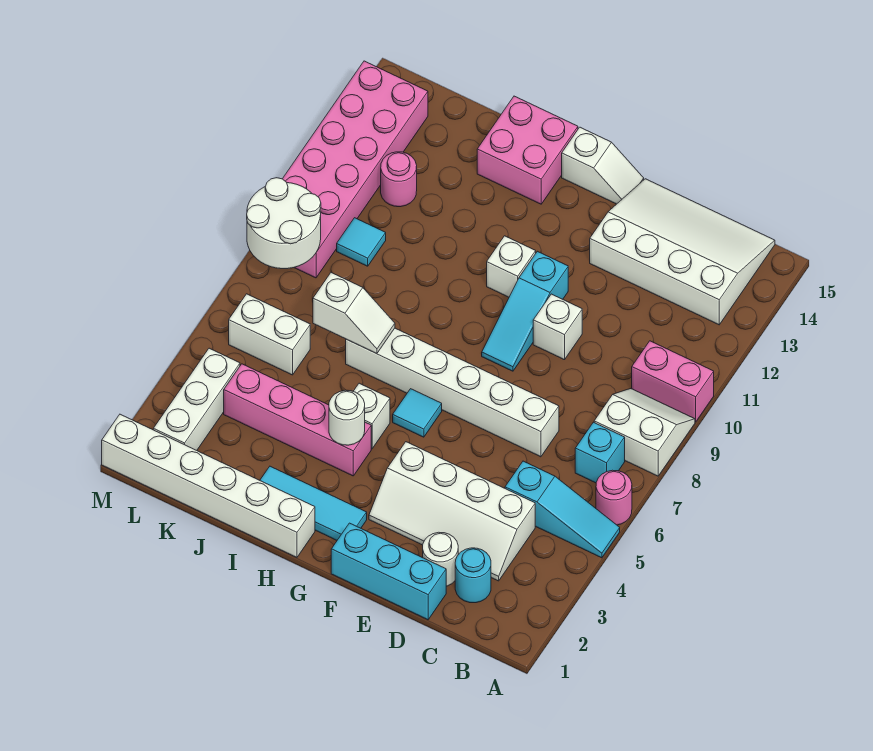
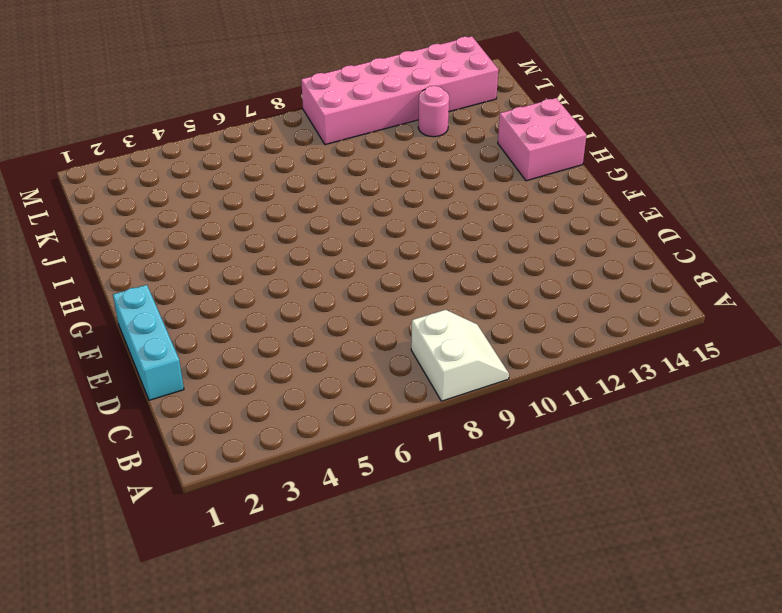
none -> cyan slope A5:C5 level 1 top C
none -> pink round brick A6 level 1
none -> pink brick A10:B10 level 1

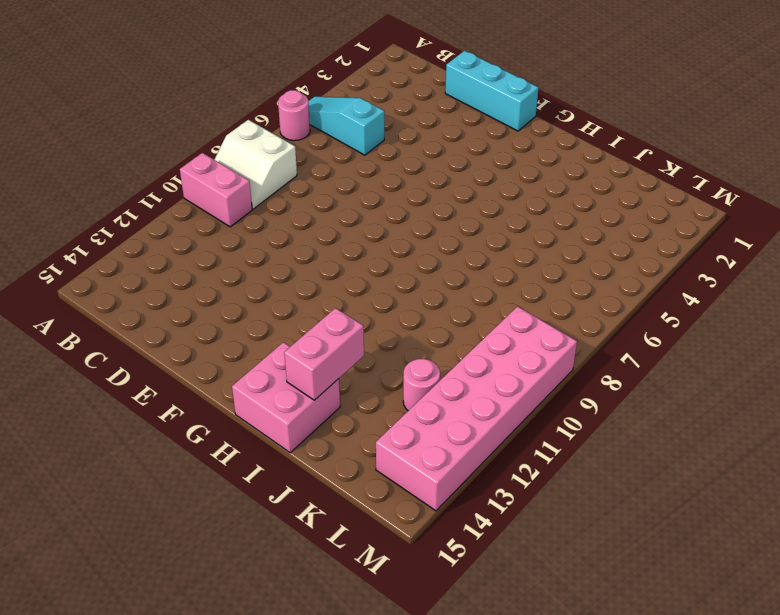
pink brick I13:I14 level 2 -> none
none -> cyan brick B7 level 1
none -> white slope B13:E15 level 1 top 13
none -> cyan round brick C2 level 1

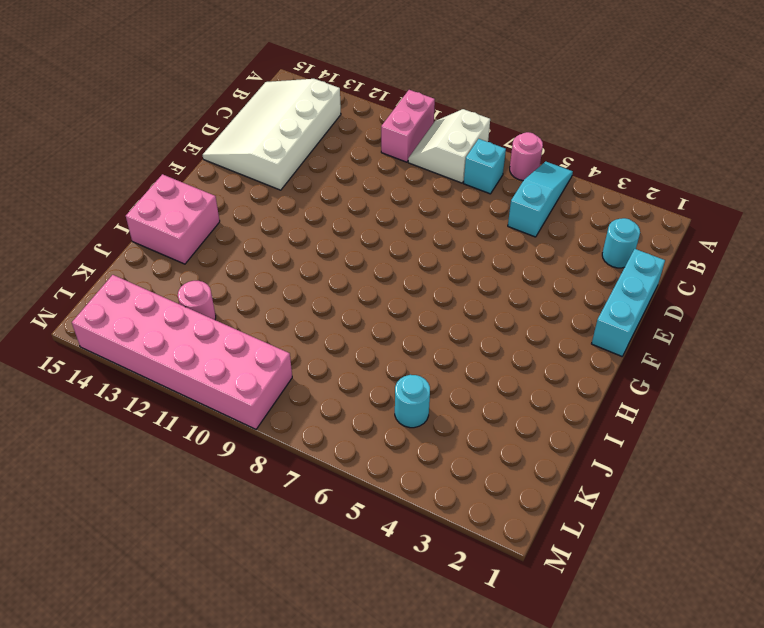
cyan round brick K5 level 1 -> none
none -> white slope C3:F4 level 1 top 4
none -> white round brick D2 level 1
none -> white brick D7:I7 level 1

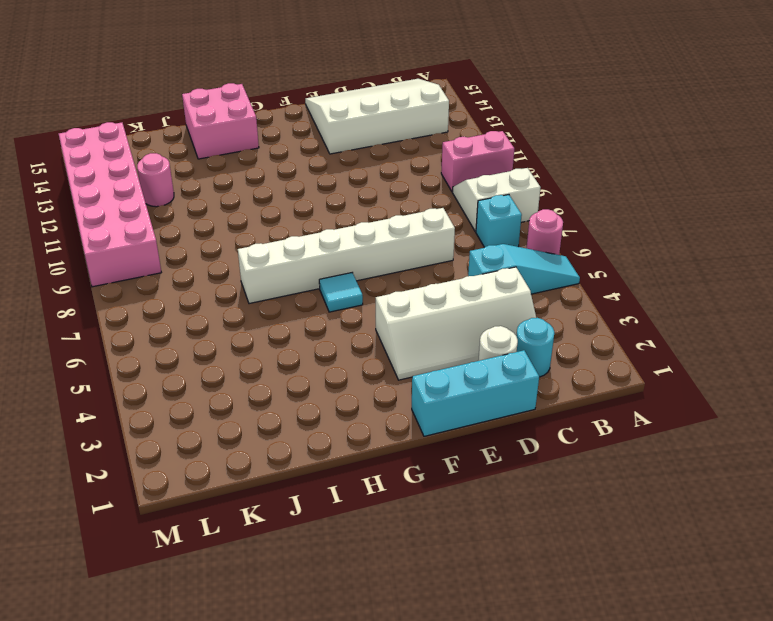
none -> white brick E10 level 1
none -> cyan slope F9:F11 level 1 top 11
none -> white slope F15:G15 level 1 top G

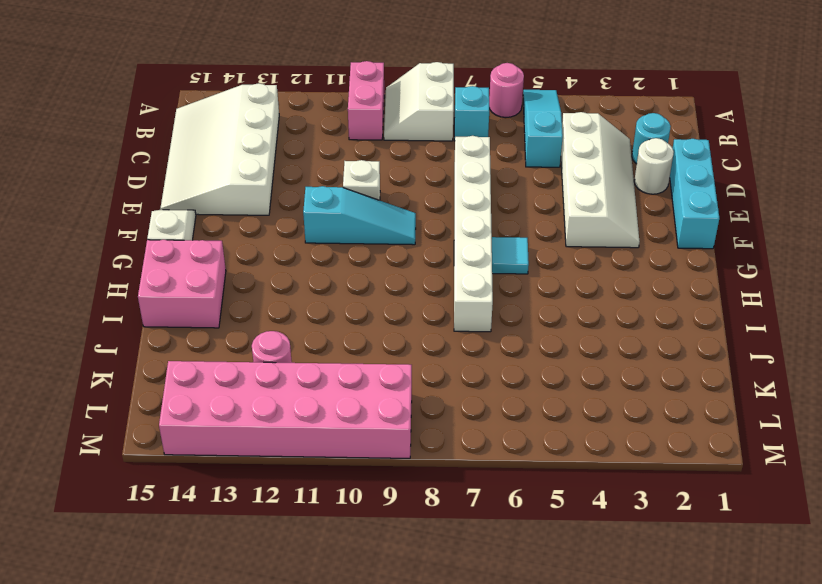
none -> cyan tile G2:I2 level 1
none -> white brick G11 level 1
none -> white brick H1:M1 level 1

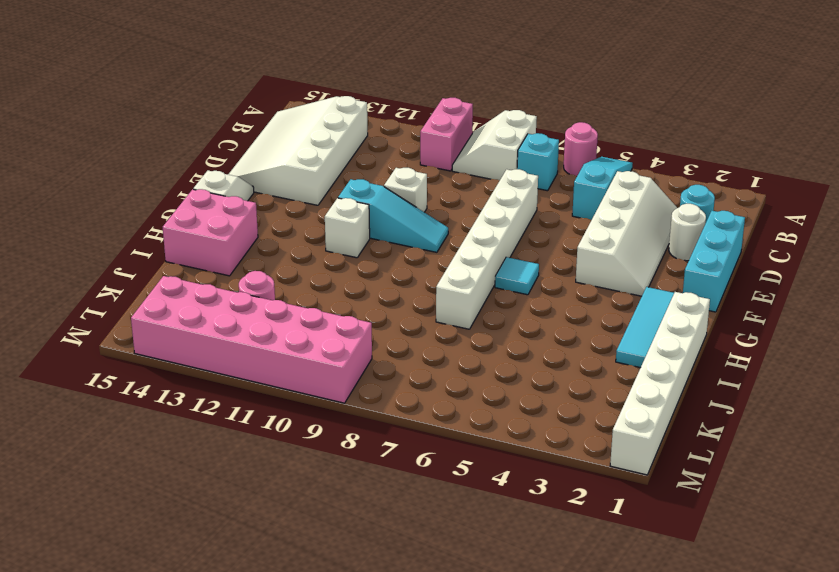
none -> pink brick H4:K4 level 1
none -> white brick H5 level 1
none -> white brick K6:L6 level 1

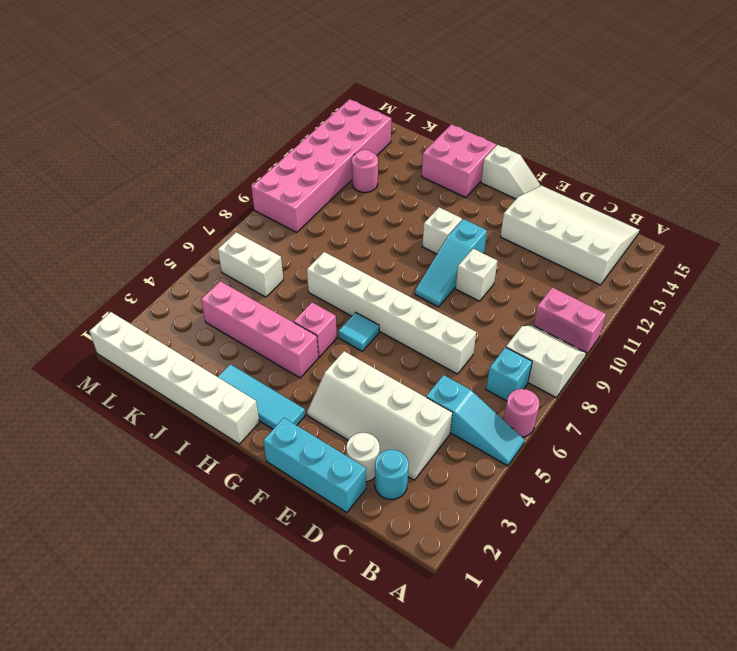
pink brick H5 level 1 -> white brick H5 level 1
none -> cyan tile K10 level 1
none -> white brick L2:L4 level 1
none -> white round brick H4 level 2

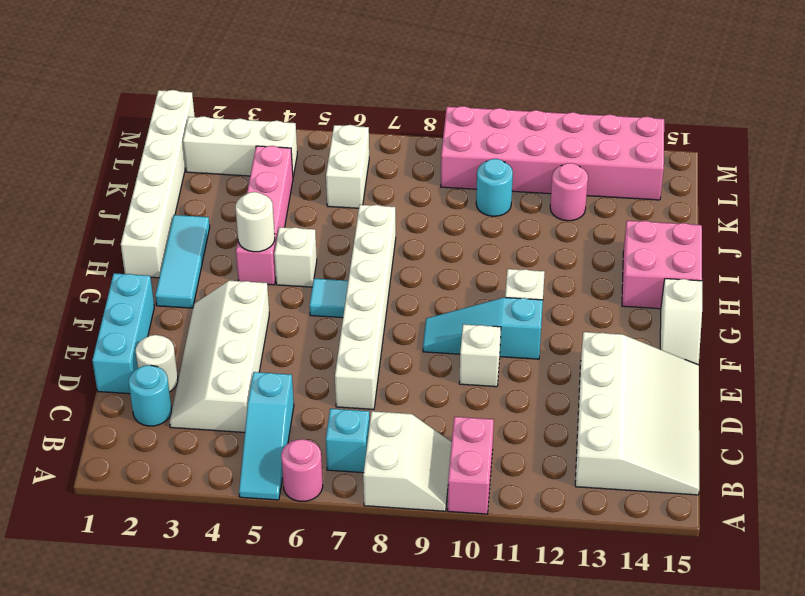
cyan round brick K10 level 1 -> cyan tile K10 level 1
none -> white slope I7:J7 level 2 top J
none -> white round brick L8:M9 level 2

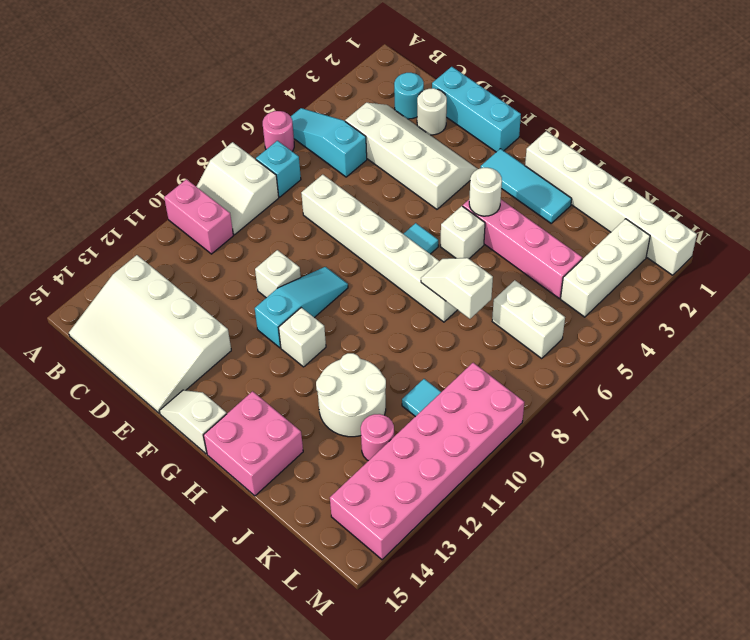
white round brick I11:J12 level 1 -> white round brick L8:M9 level 2

